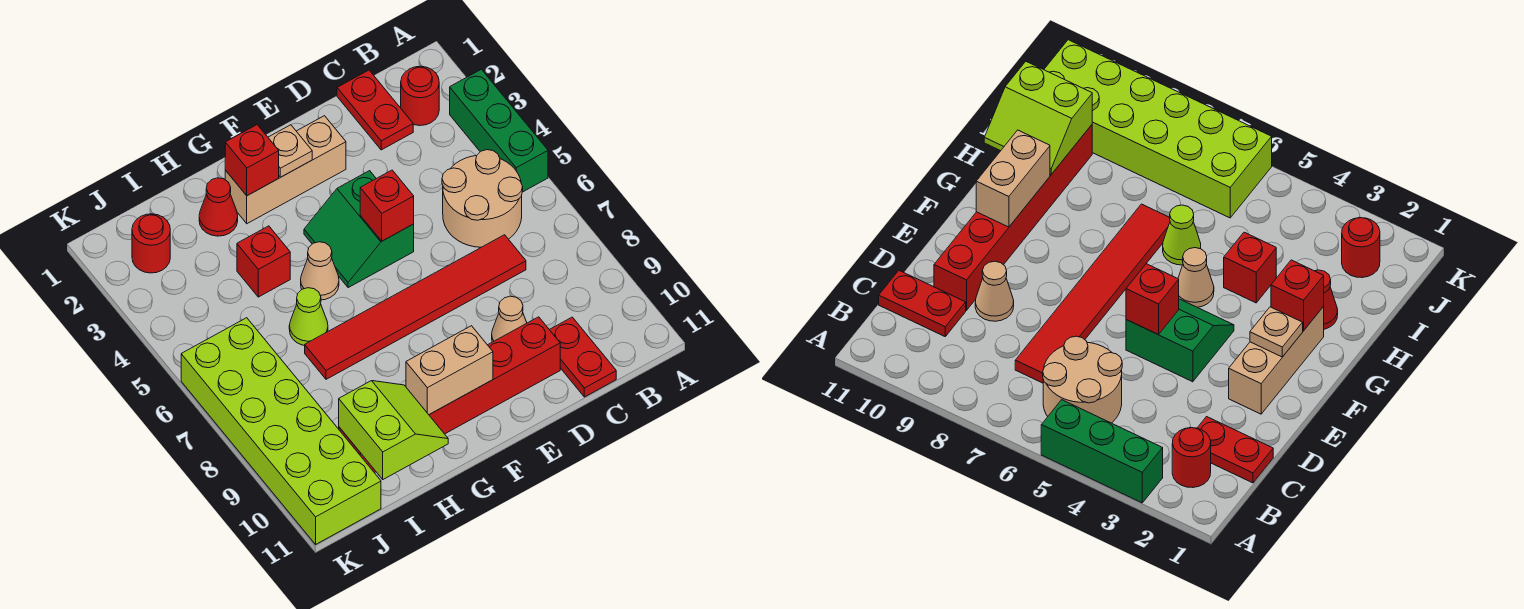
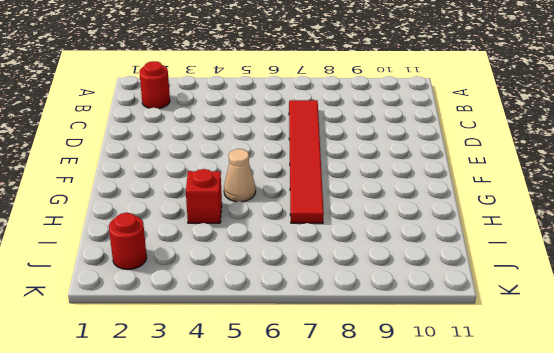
none -> green brick A3:A5 level 1
none -> tan round brick B5:C6 level 1
none -> red plate C1:C2 level 1

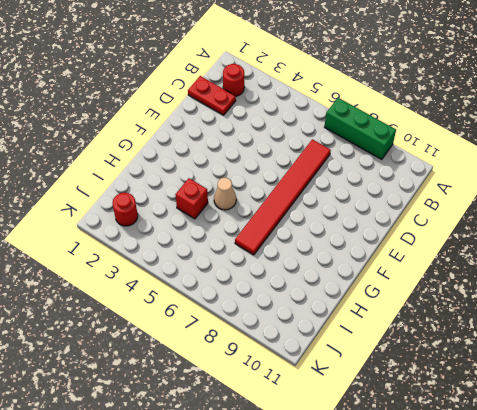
green brick A7:A9 level 1 -> green brick A3:A5 level 1
none -> tan round brick B5:C6 level 1
none -> red plate C10:C11 level 1
none -> tan cone D9 level 1

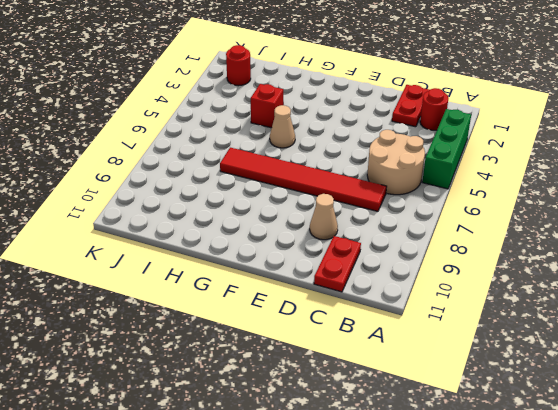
none -> red brick D10:I10 level 1
none -> tan brick E2:G2 level 1
none -> green slope E4:F5 level 1 top E

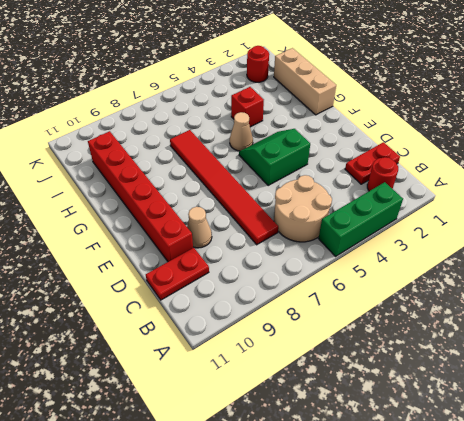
tan brick G1:I1 level 1 -> tan brick E2:G2 level 1
none -> red cone H2 level 1
none -> lime cone H6 level 1
none -> lime brick J6:K11 level 1

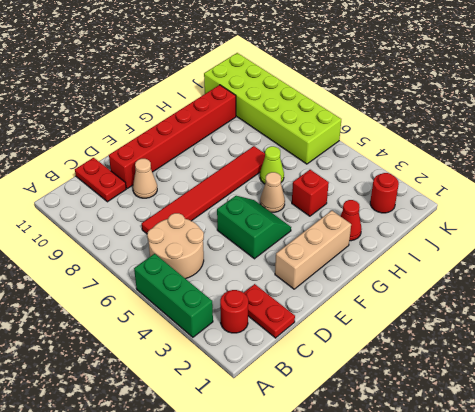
none -> red brick E5 level 2
none -> tan plate F2 level 2
none -> tan brick F10:G10 level 2

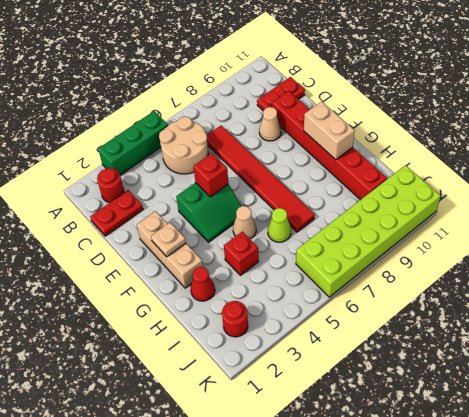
none -> red brick G2 level 2
none -> lime slope H10:I11 level 2 top I

